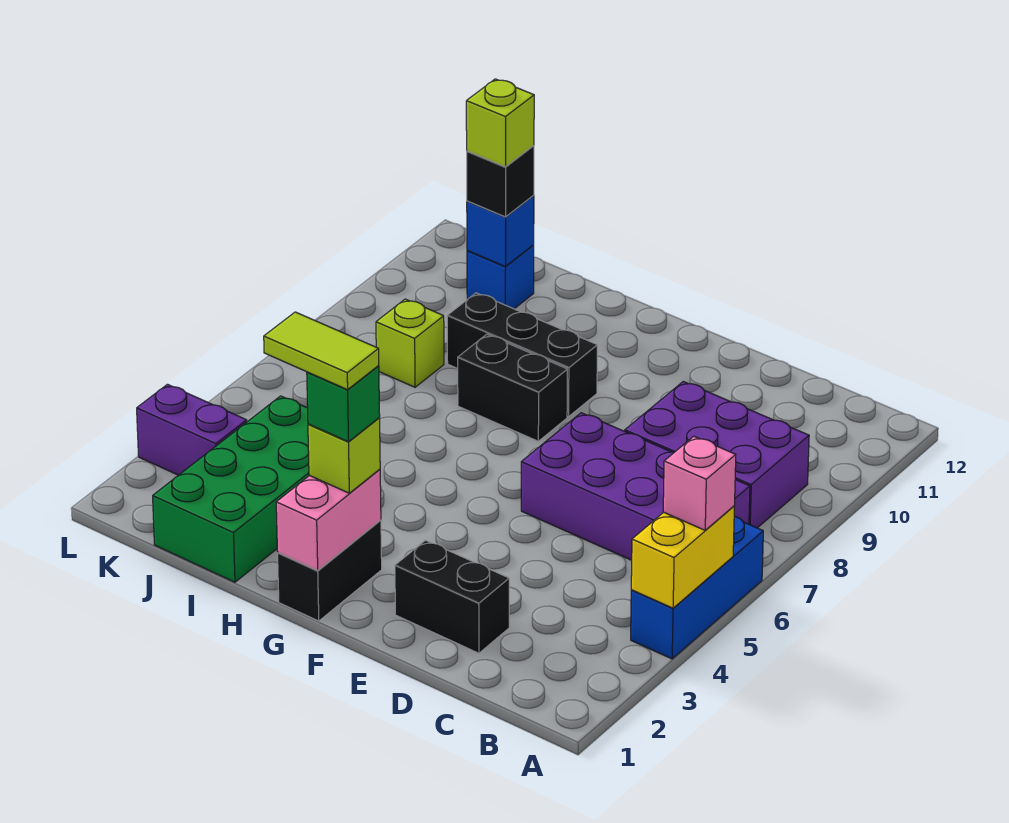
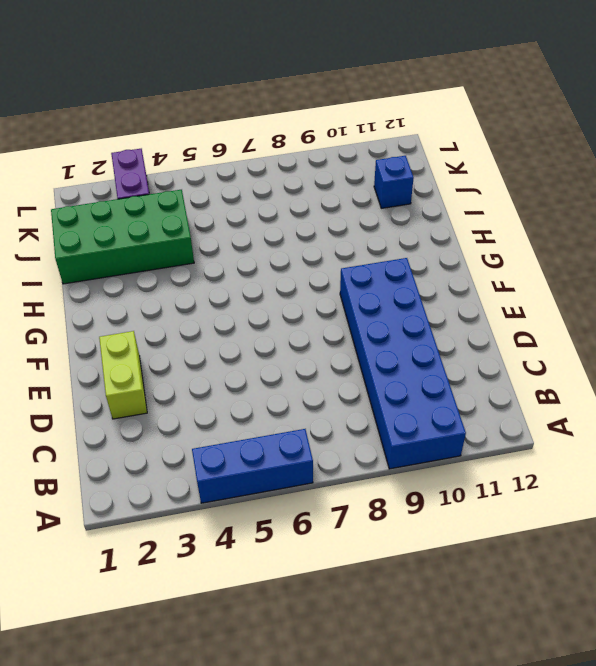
blue brick A9:F10 level 1 -> purple brick B8:D9 level 1
lime brick D2:E2 level 1 -> black brick D2:E2 level 1
none -> purple brick B6:E7 level 1
none -> black brick G1:G2 level 1
none -> black brick G8:H8 level 1

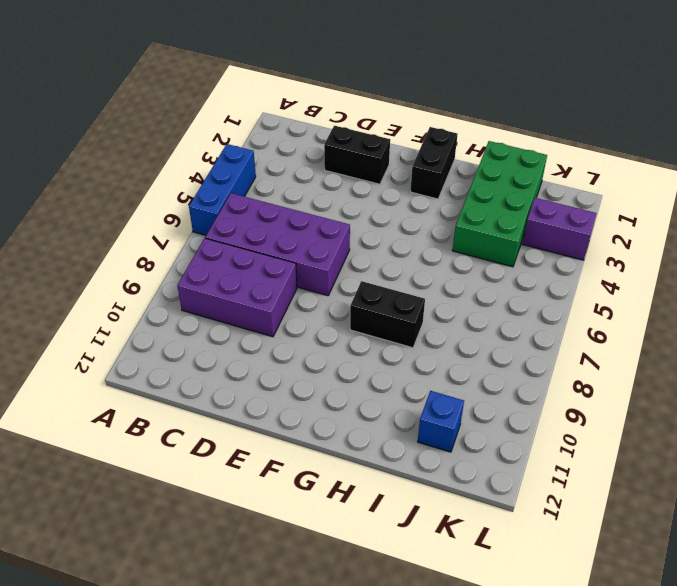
none -> black brick G9:I9 level 1
none -> lime brick J8 level 1
none -> yellow brick A4:A5 level 2

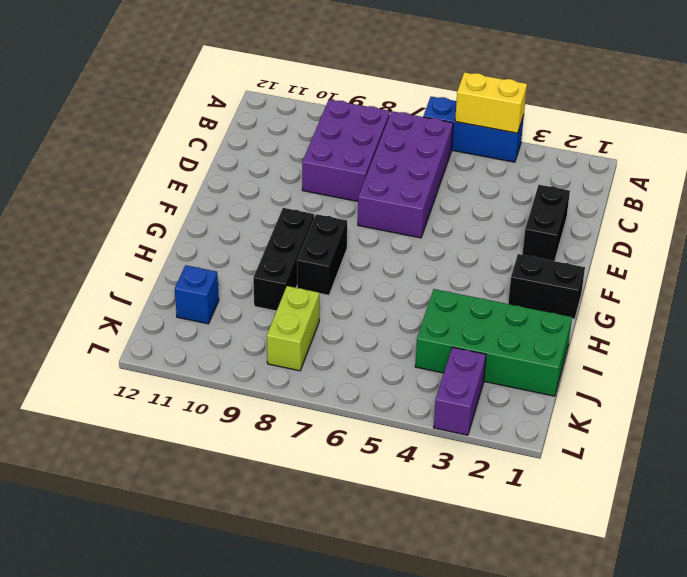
lime brick J8:K8 level 1 -> lime brick J8 level 1
none -> pink brick G1:G2 level 2
none -> blue brick J11 level 2
none -> pink brick A5 level 3

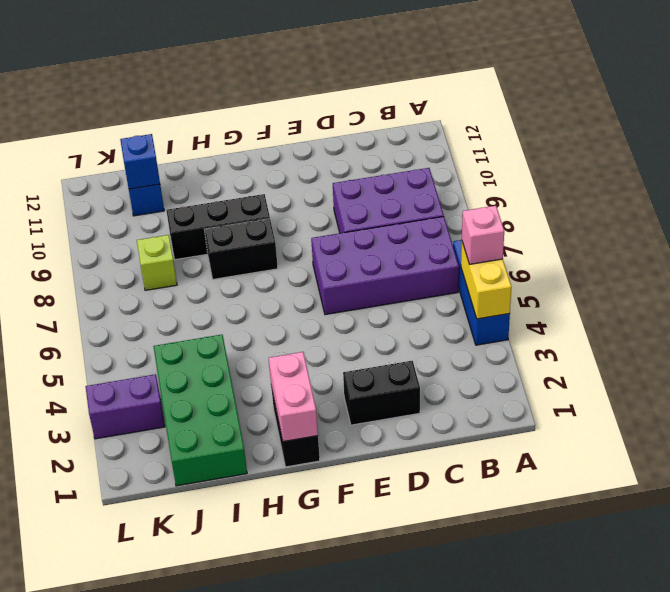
none -> lime brick G2 level 3
none -> black brick J11 level 3
none -> green brick G2 level 4

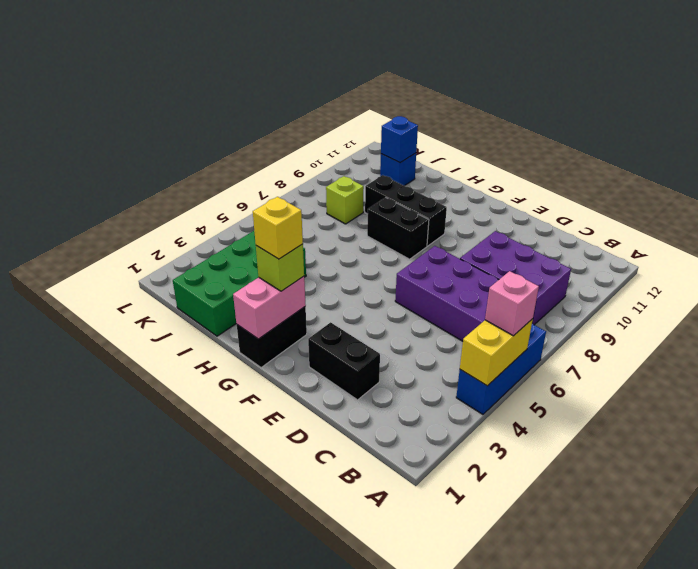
yellow brick G2 level 4 -> green brick G2 level 4
none -> purple brick K3:L3 level 1
none -> black brick J11 level 3
none -> lime brick J11 level 4

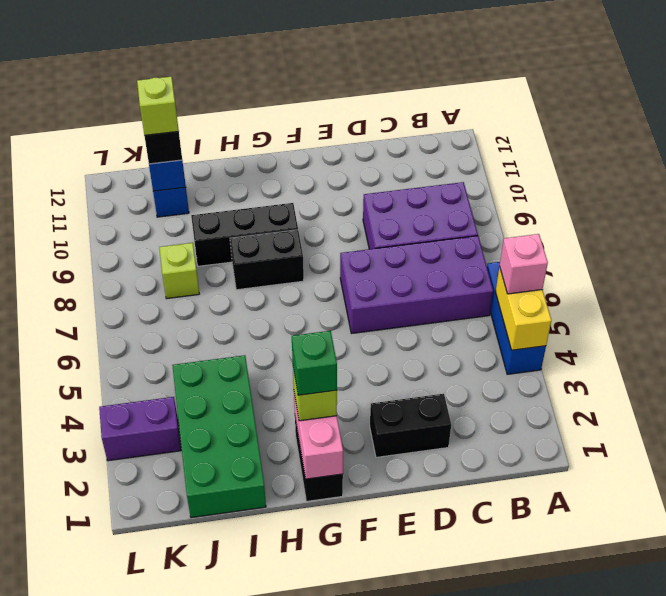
none -> lime tile G2:H2 level 5

